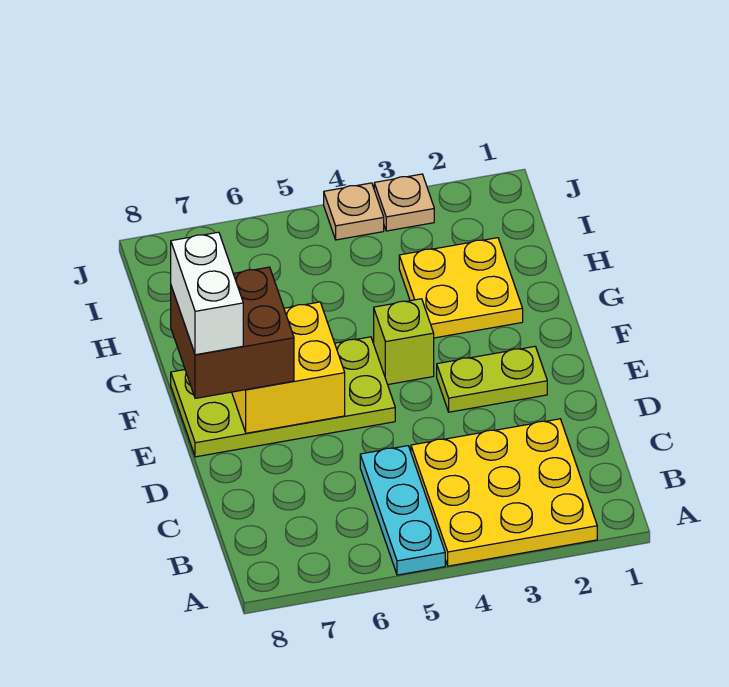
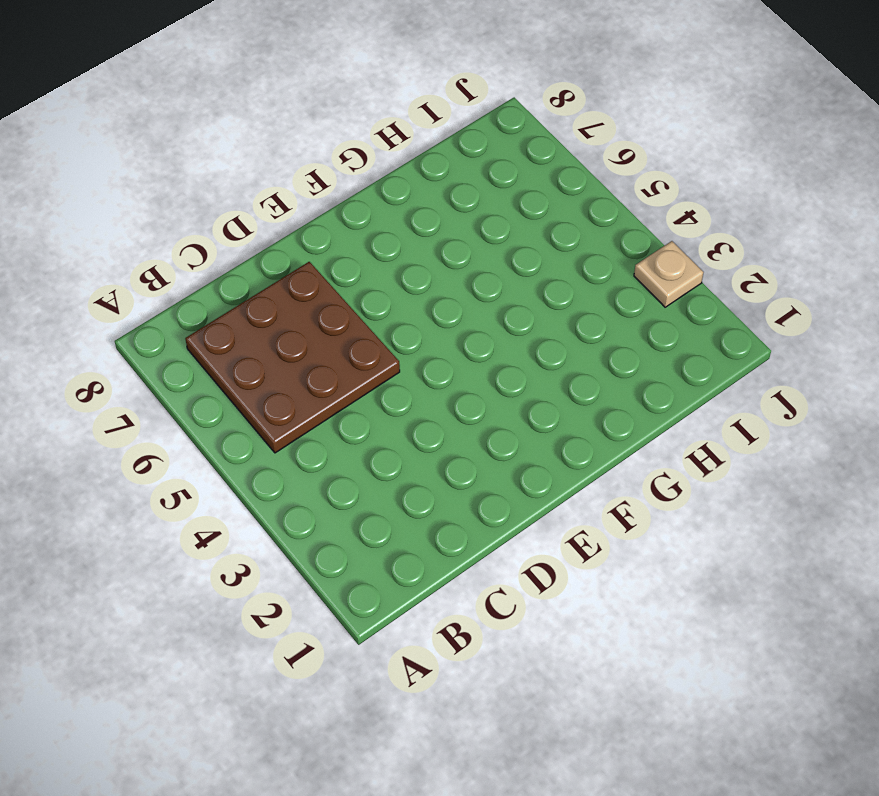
brown plate B5:D7 level 1 -> cyan plate A5:C5 level 1
none -> yellow plate A2:C4 level 1
none -> lime plate E2:E3 level 1

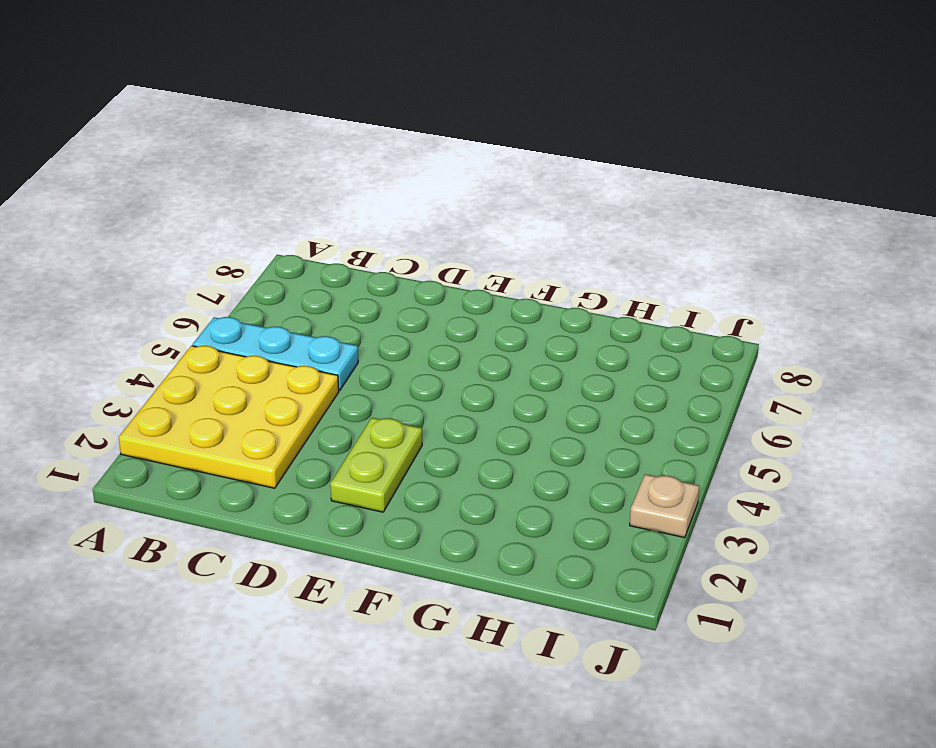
none -> lime plate E5:F8 level 1
none -> lime brick F4 level 1

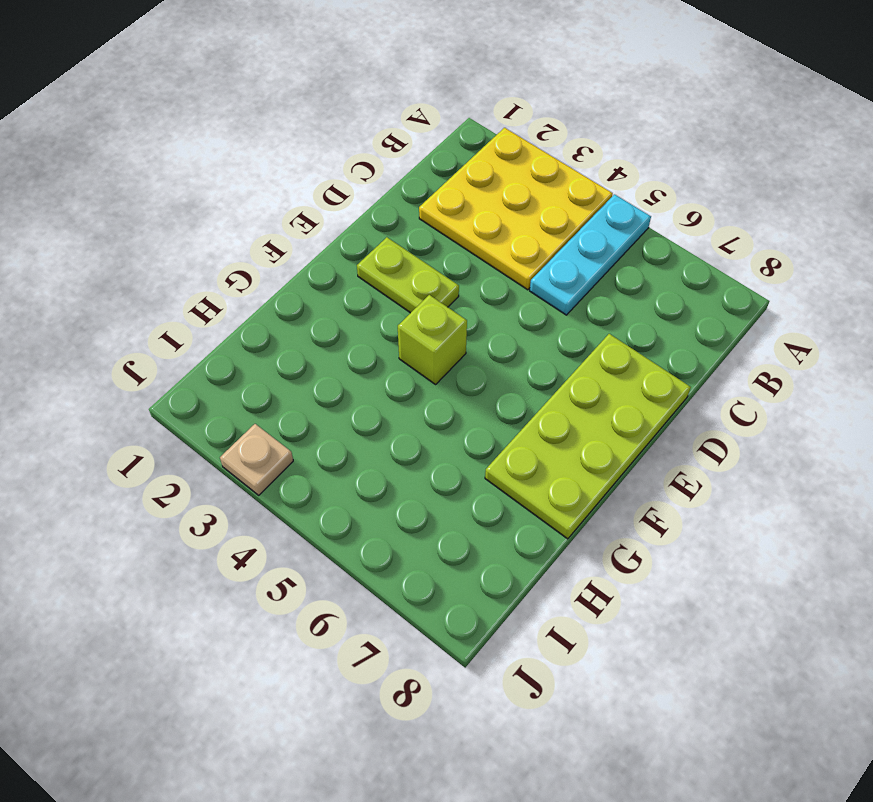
lime plate D7:G8 level 1 -> lime plate E5:F8 level 1
none -> yellow plate G2:H3 level 1
none -> tan plate J4 level 1

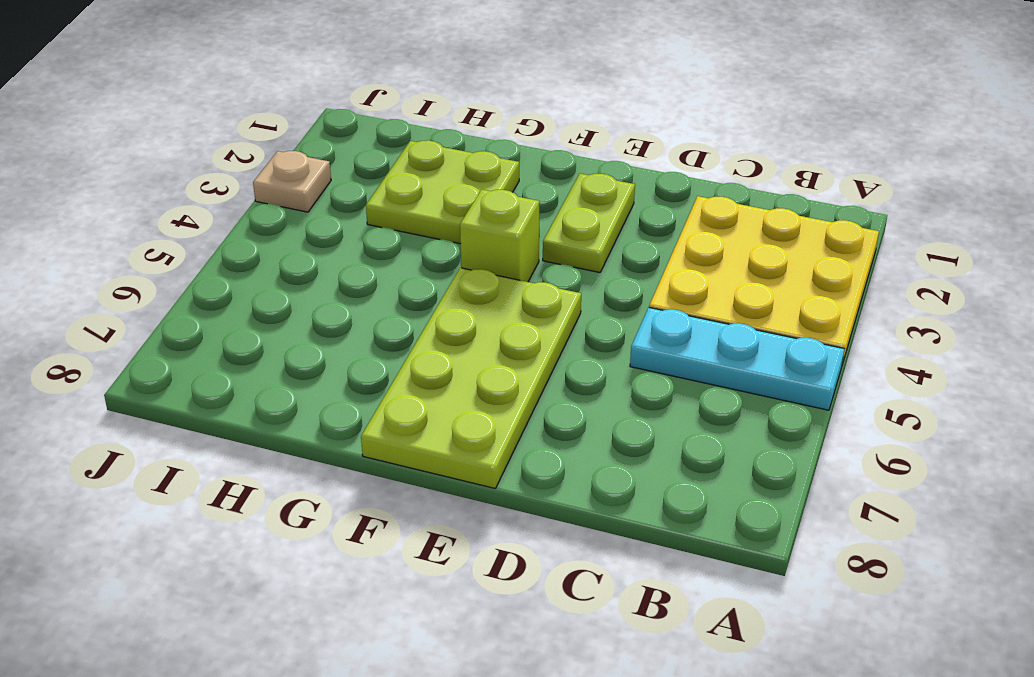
lime plate G2:H3 level 1 -> yellow plate G2:H3 level 1
none -> tan plate J4 level 1
none -> yellow brick E6:F7 level 2

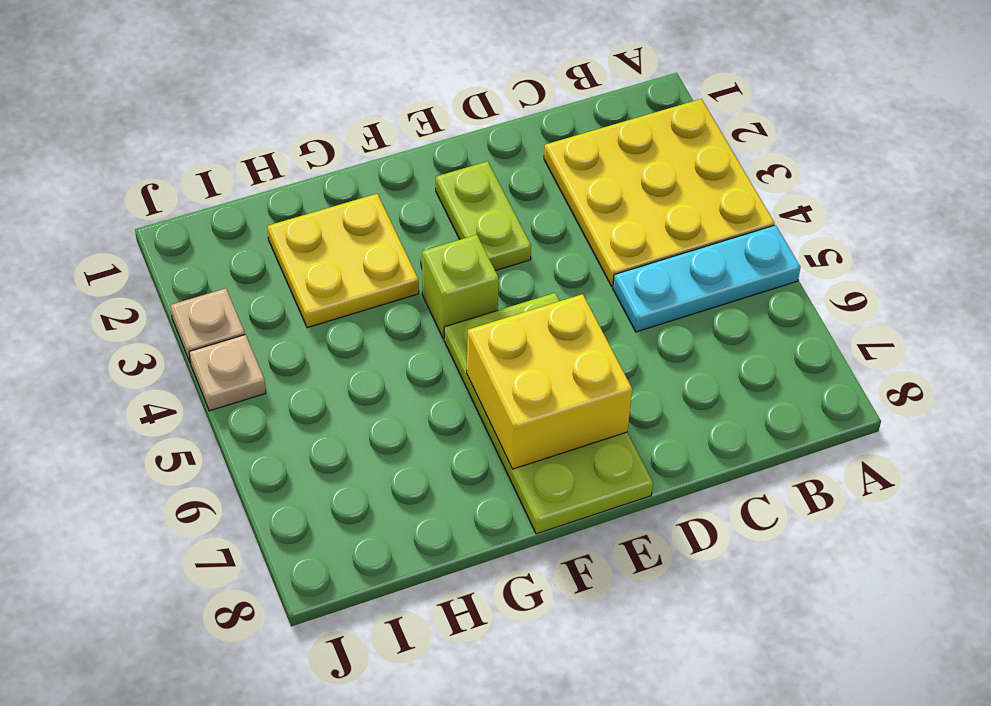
none -> brown brick E7:F8 level 3
none -> white brick E8:F8 level 4

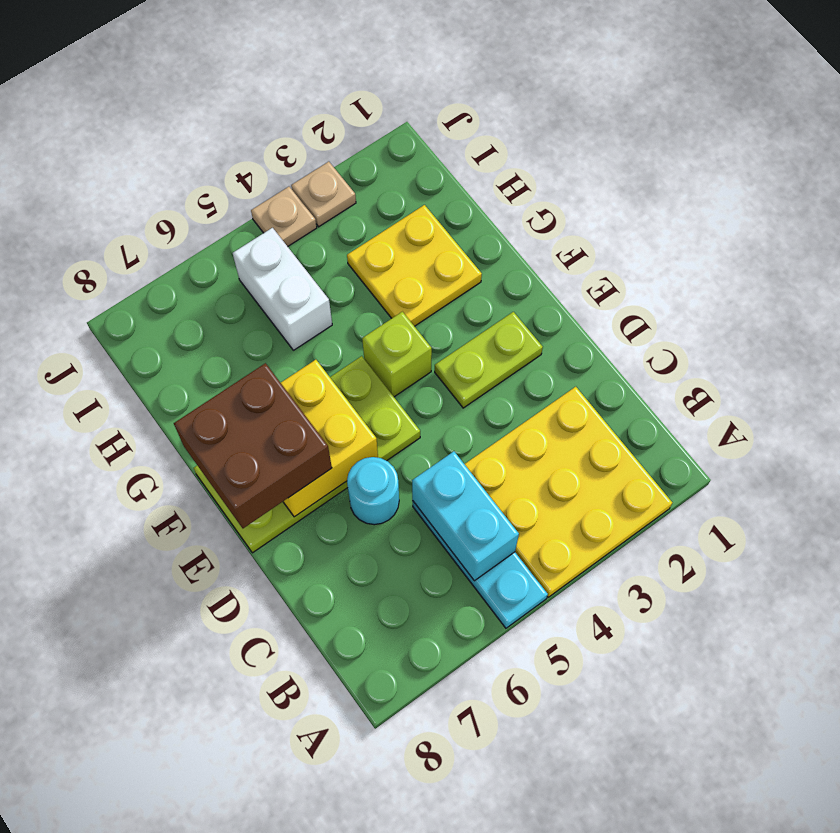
cyan brick B5:C5 level 2 -> none
cyan round brick D6 level 1 -> none
white brick H5:I5 level 1 -> white brick E8:F8 level 4

